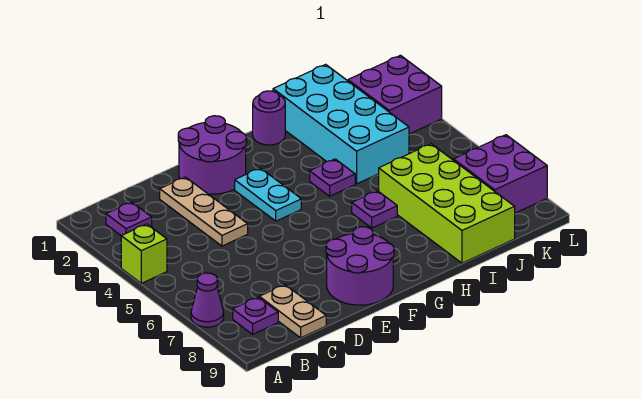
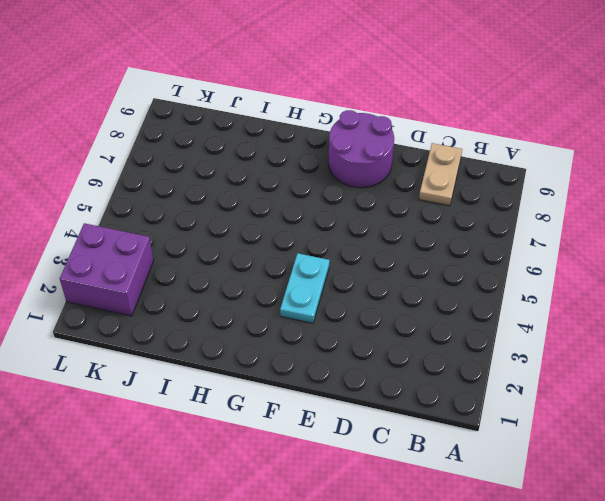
none -> lime brick A4 level 1
none -> purple cone A7 level 1
none -> purple plate B2 level 1

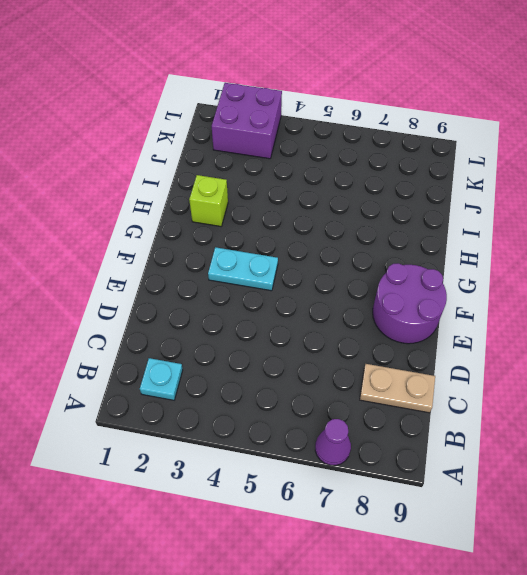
cyan plate B2 level 1 -> purple plate B2 level 1
lime brick H2 level 1 -> lime brick A4 level 1
none -> purple plate B8 level 1
none -> tan plate D2:D4 level 1
none -> purple round brick E1:F2 level 1

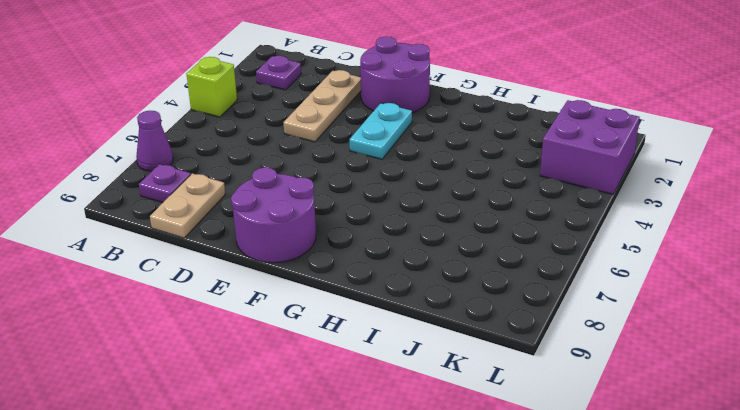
none -> purple round brick H1 level 1
none -> purple plate H4 level 1
none -> purple plate H6 level 1

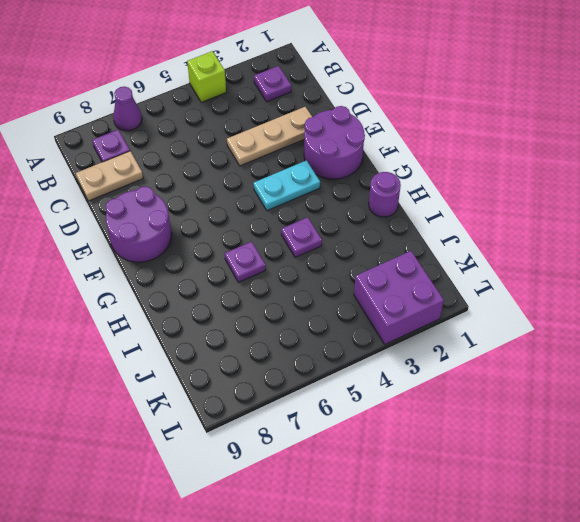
none -> cyan brick I1:J4 level 1
none -> lime brick I6:J9 level 1
none -> purple brick K7:L8 level 1

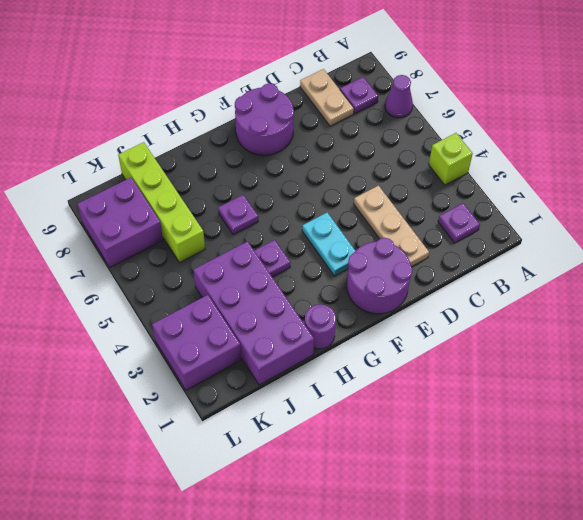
purple brick I1:J4 level 1 -> cyan brick I1:J4 level 1
lime brick J6:J9 level 1 -> lime brick I6:J9 level 1

